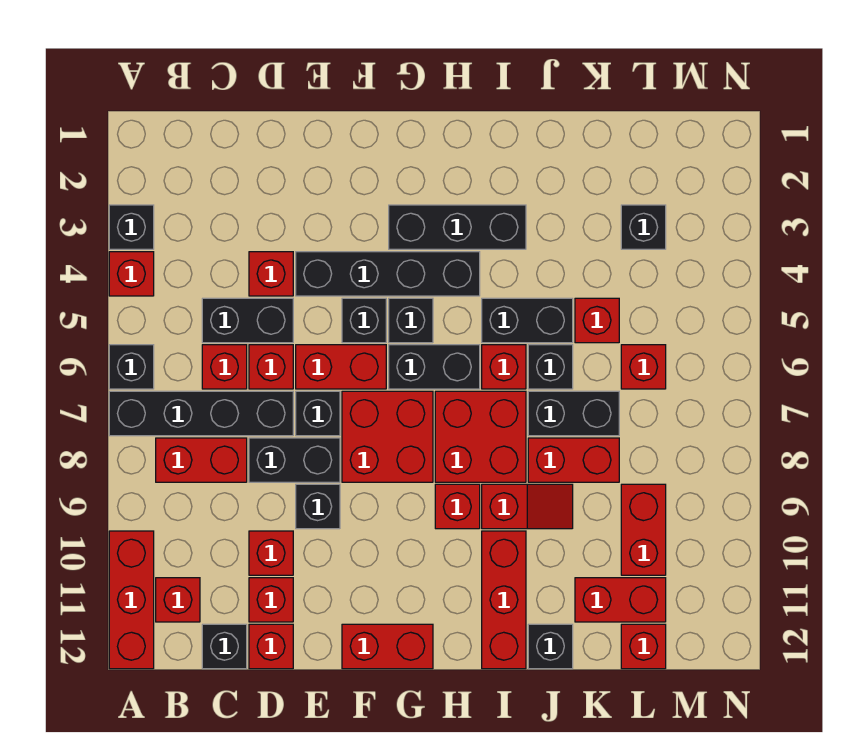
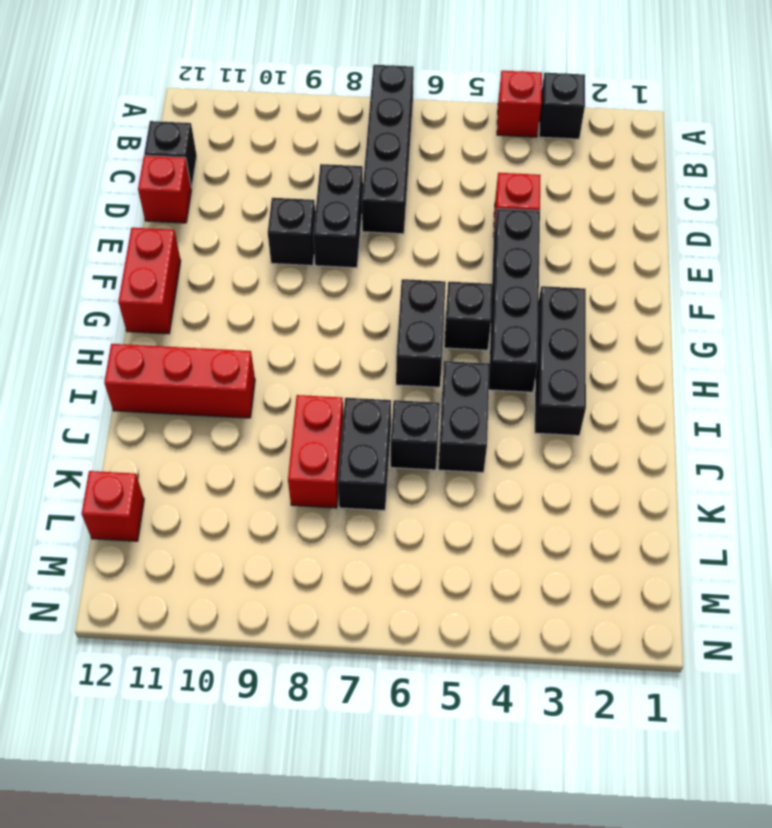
none -> black brick A6 level 1
none -> red brick A10:A12 level 1
none -> red brick B8:C8 level 1
none -> red brick B11 level 1

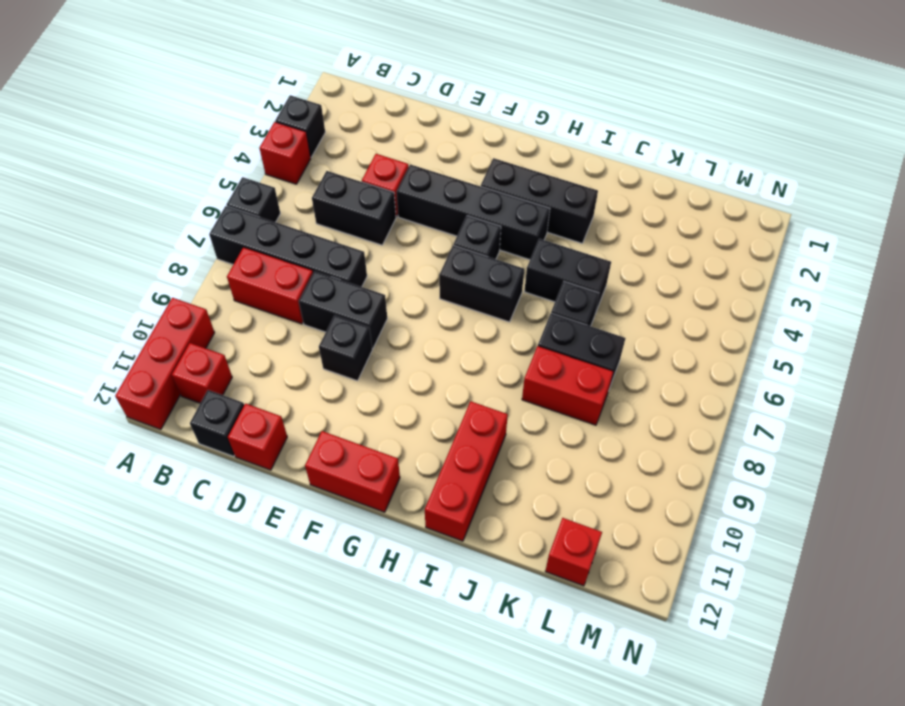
none -> red brick C6 level 1
none -> red brick D6 level 1
none -> red brick D10 level 1
none -> red brick D11 level 1

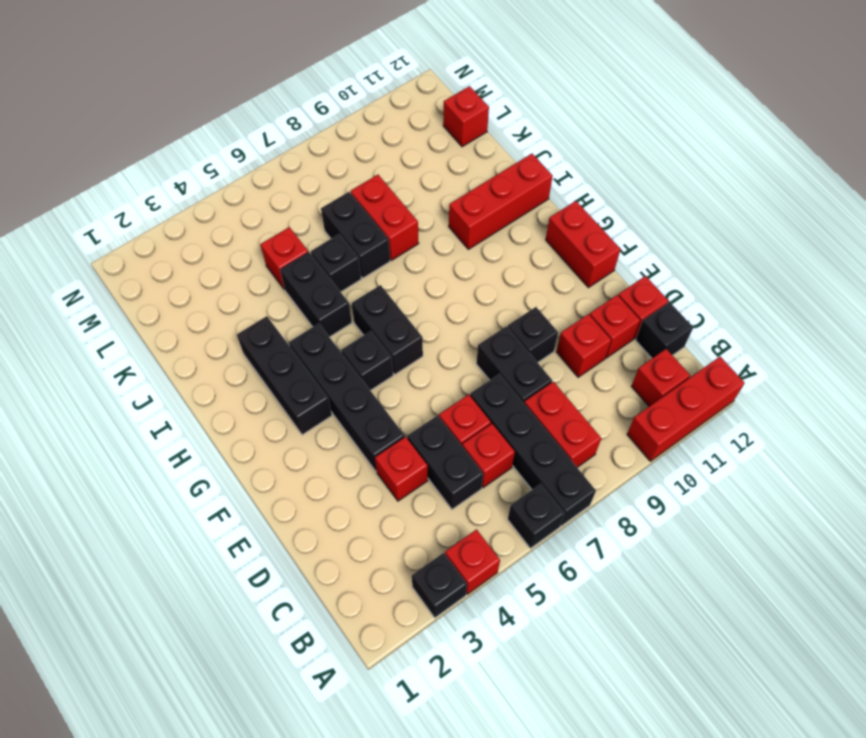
none -> red brick E6:F6 level 1
none -> black brick E7 level 1
none -> black brick F5 level 1
none -> red brick F7:G8 level 1

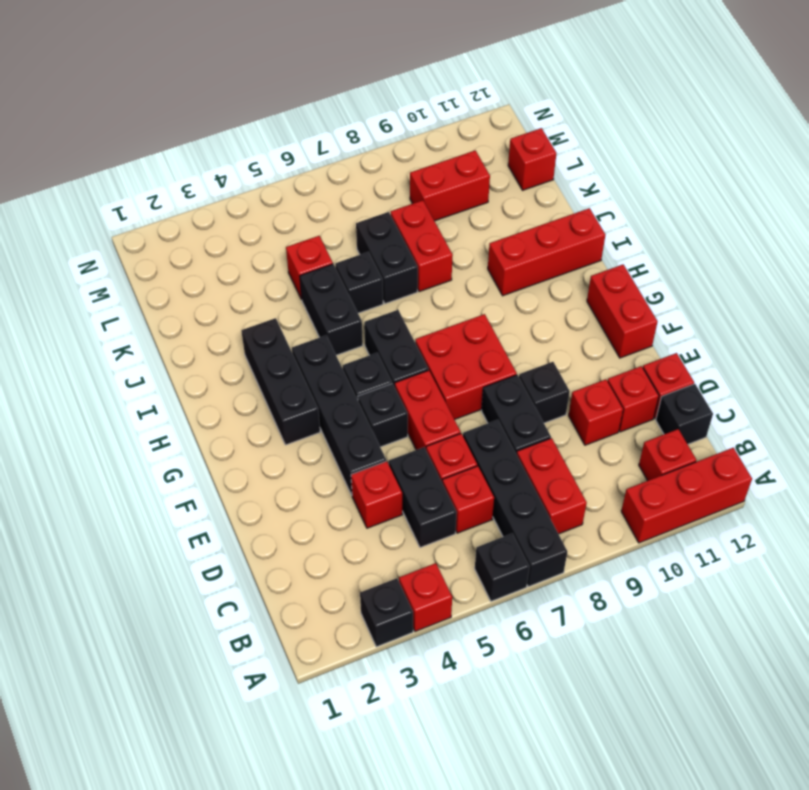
none -> black brick E7 level 1
none -> red brick H7:I8 level 1
none -> red brick H9 level 1
none -> red brick I6 level 1

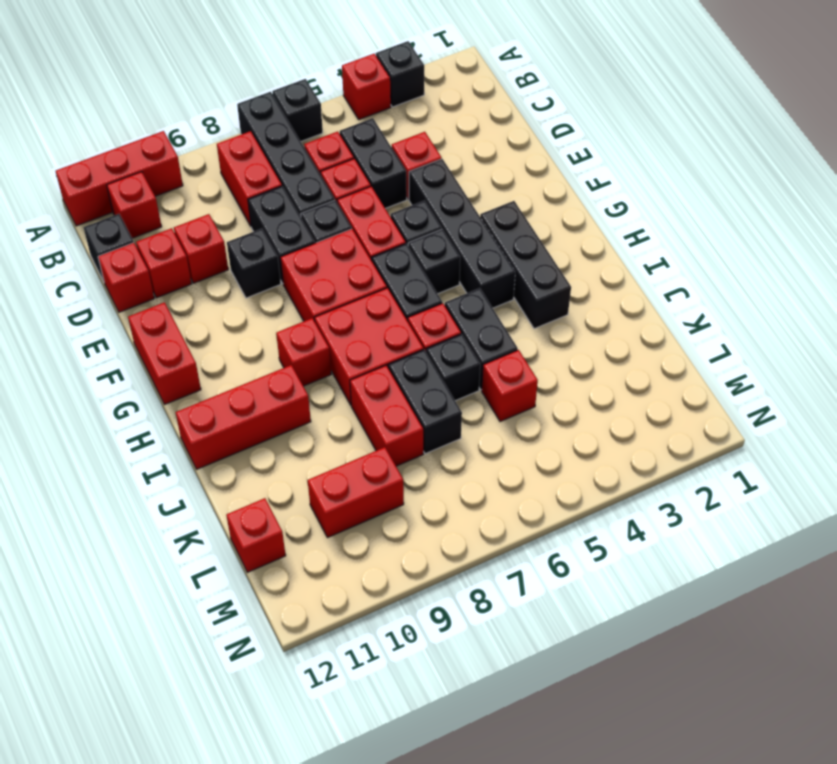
none -> red slope I9:J9 level 1 top I
none -> black brick J12 level 1
none -> red brick K11:L11 level 1
none -> black brick L3 level 1

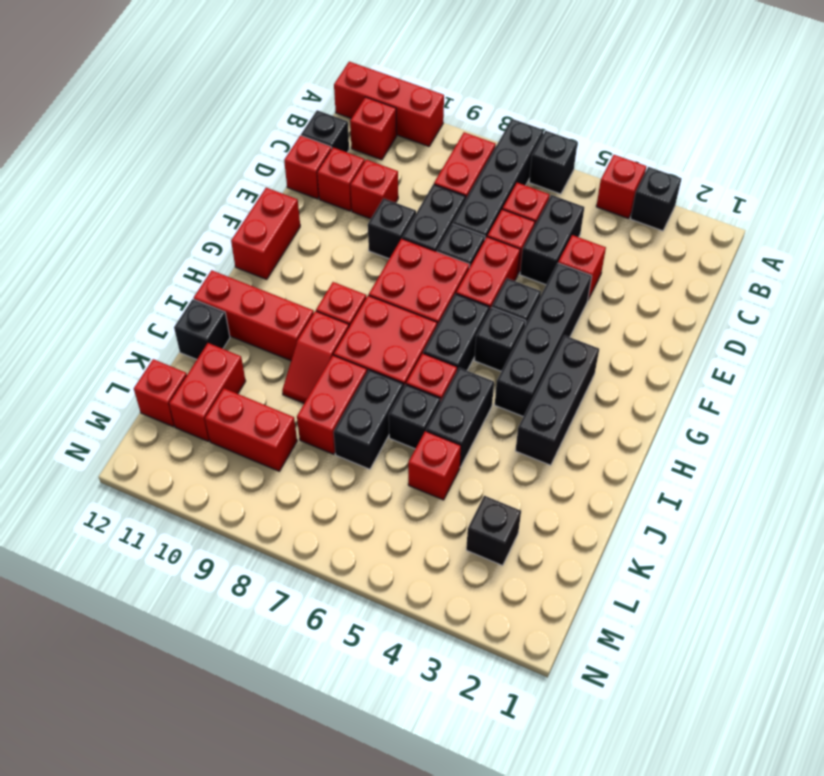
none -> red brick L6 level 1

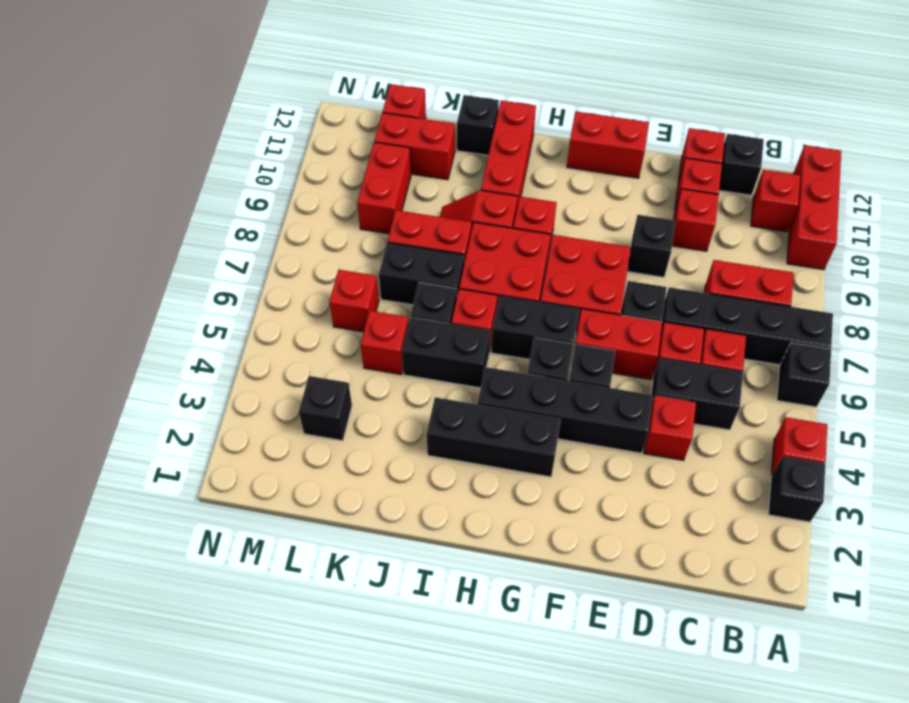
none -> black brick D8:E8 level 1

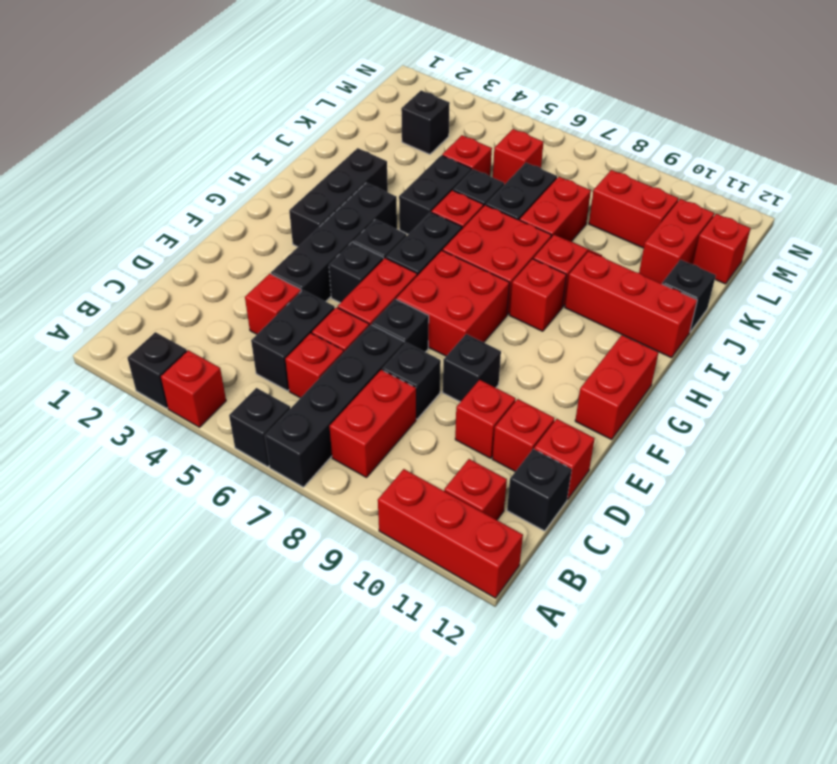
black brick D8 level 1 -> black brick D8:E8 level 1

